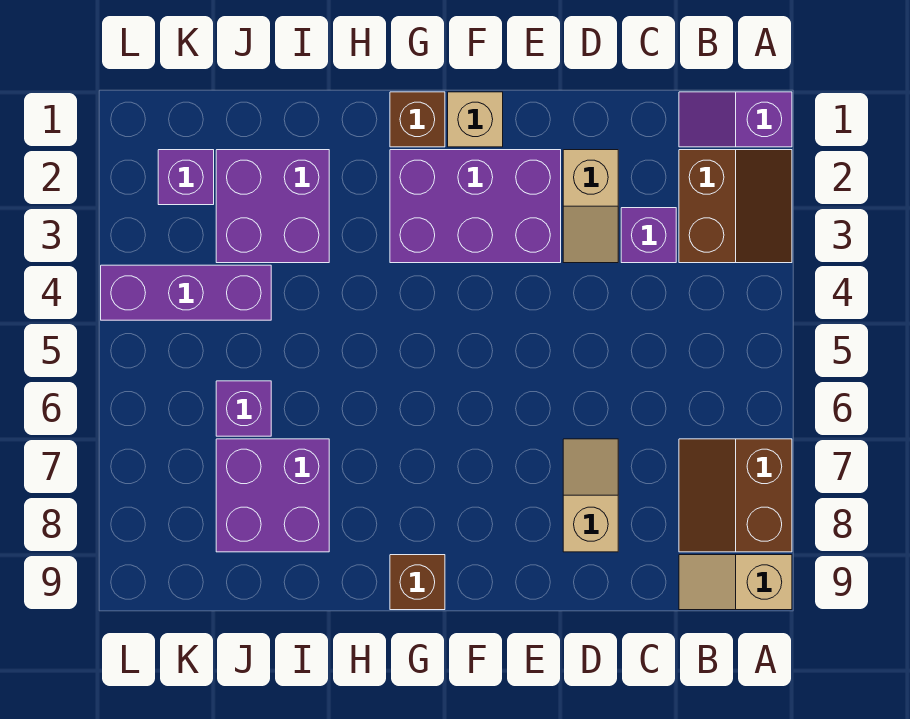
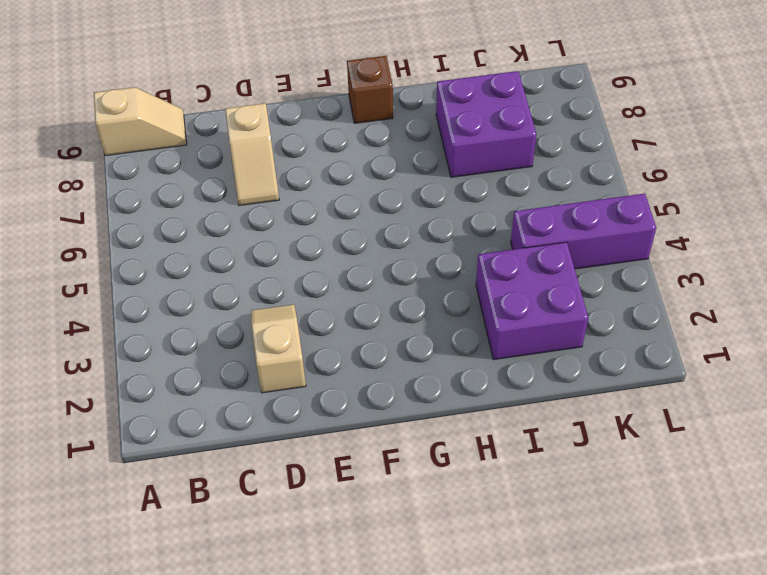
none -> purple slope A1:B1 level 1 top A
none -> brown slope A2:B3 level 1 top B
none -> brown slope A7:B8 level 1 top A

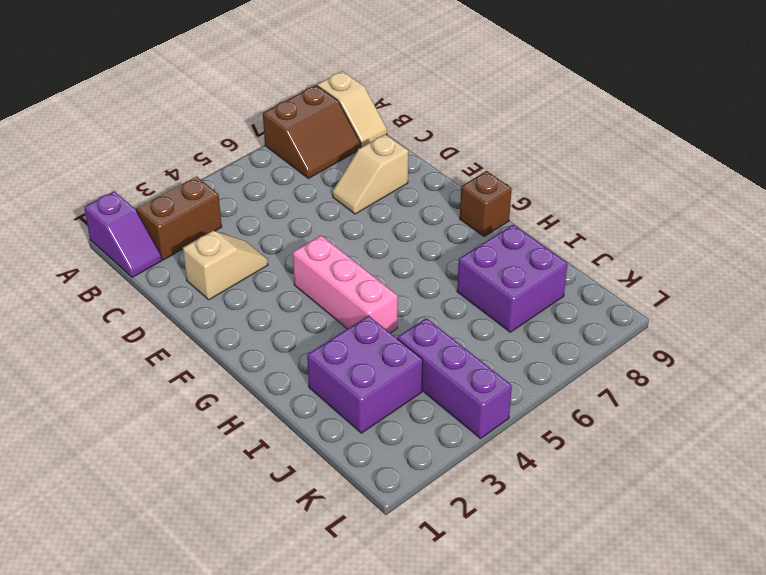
pink brick F4:H4 level 1 -> none
none -> purple brick C3 level 1
none -> purple brick E2:G3 level 1
none -> tan brick F1 level 1

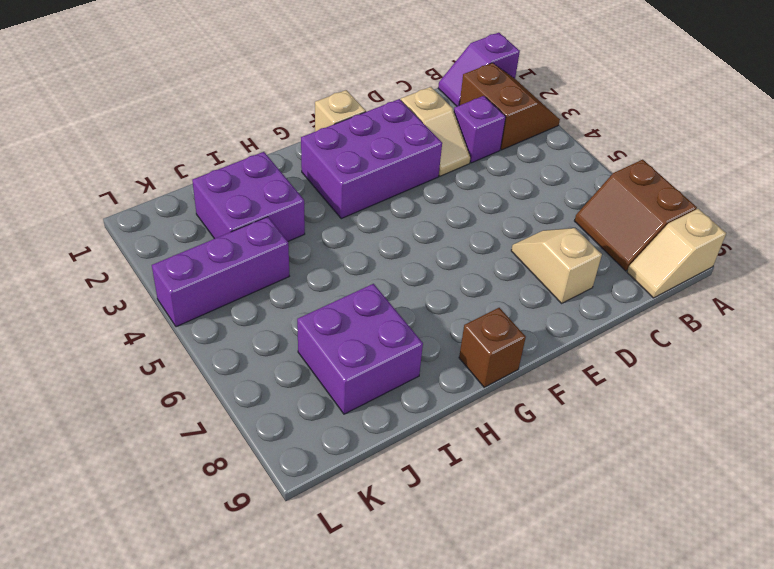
none -> brown brick G1 level 1
none -> purple brick J6 level 1
none -> purple brick K2 level 1

